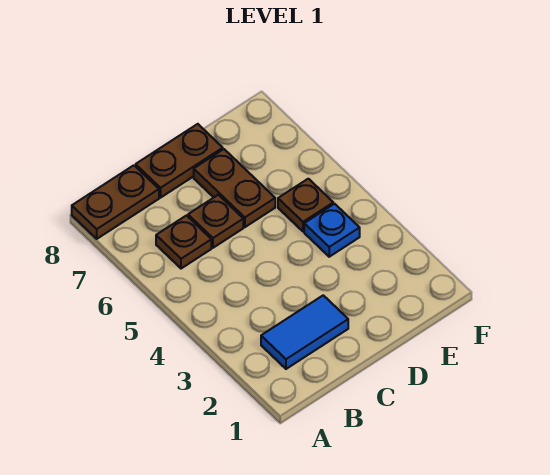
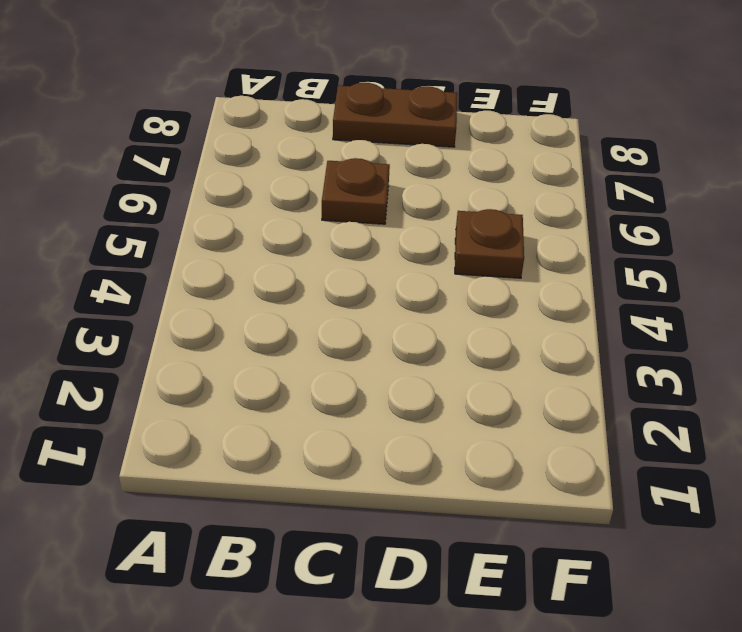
none -> brown plate A8:B8 level 1
none -> blue tile B2:C2 level 1

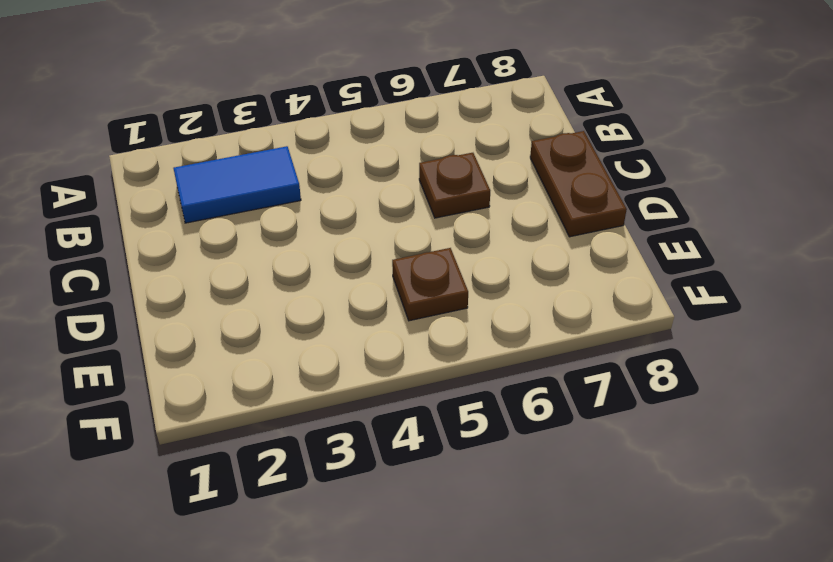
blue tile B2:B3 level 1 -> blue tile B2:C2 level 1
none -> brown plate A8:B8 level 1
none -> brown plate B6 level 1

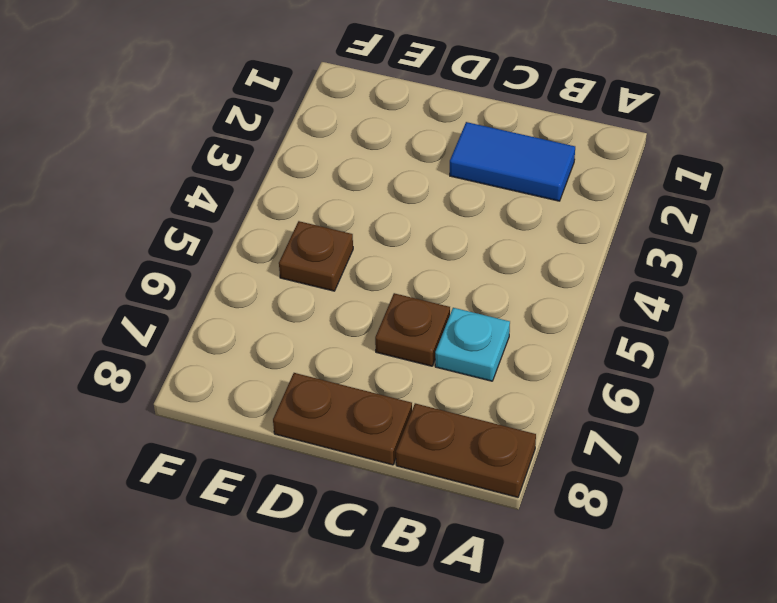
cyan plate B6 level 1 -> brown plate B6 level 1
none -> brown plate D6:D7 level 1
none -> blue plate E4 level 1

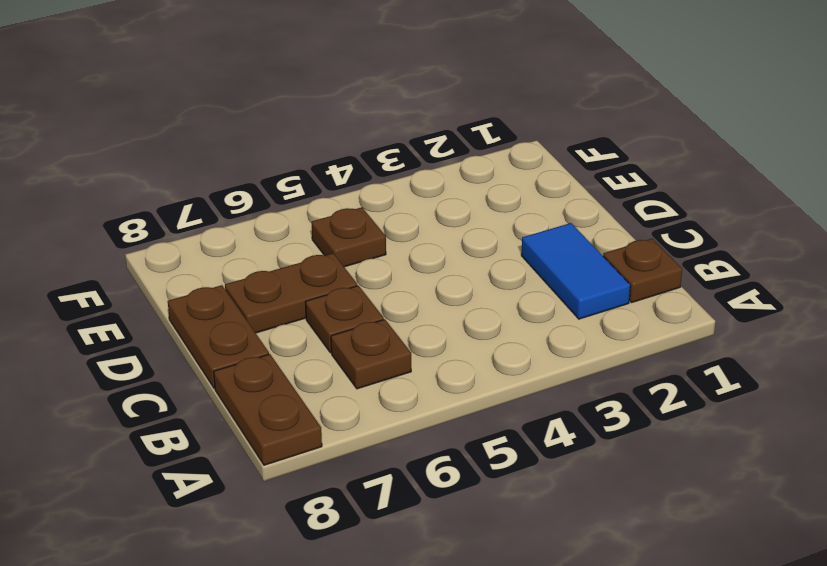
brown plate B1 level 1 -> none
none -> blue plate E4 level 1

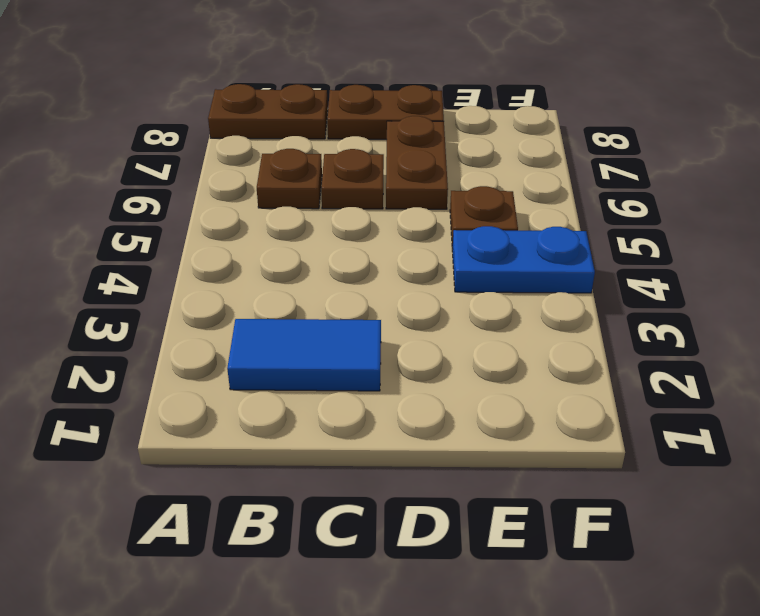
blue plate E4:F4 level 1 -> blue plate E4 level 1

